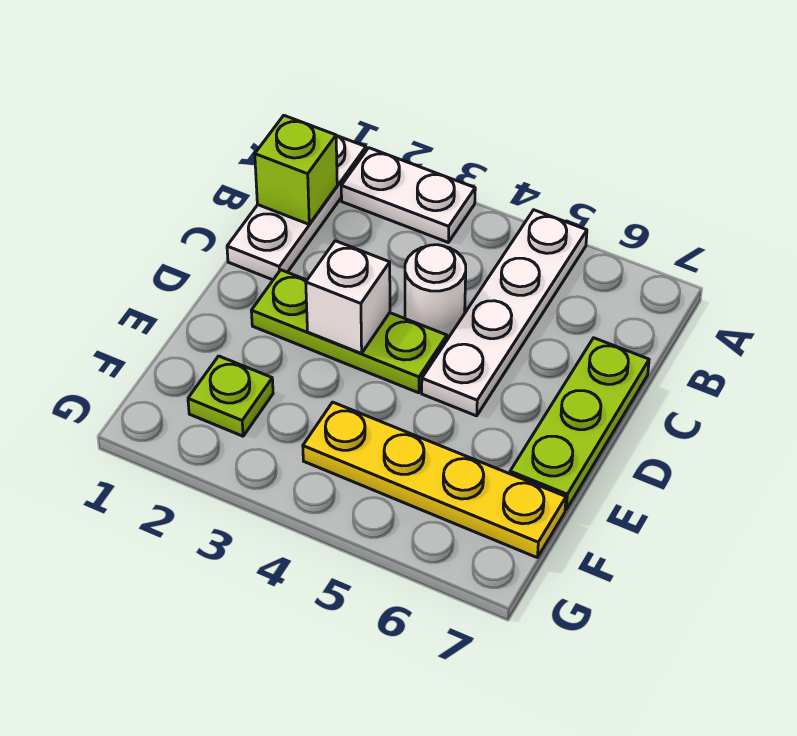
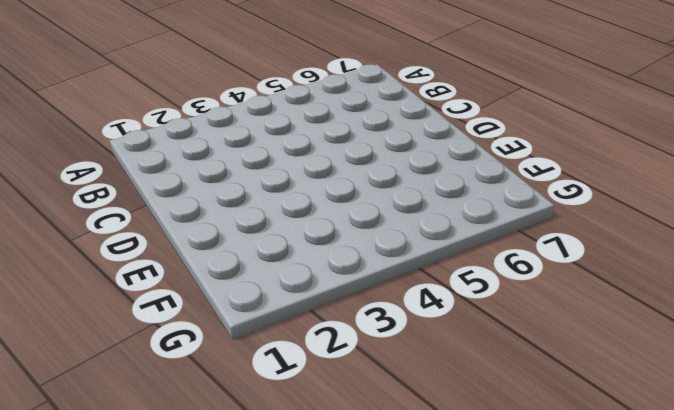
none -> white plate A1:C1 level 1
none -> white plate A2:A3 level 1

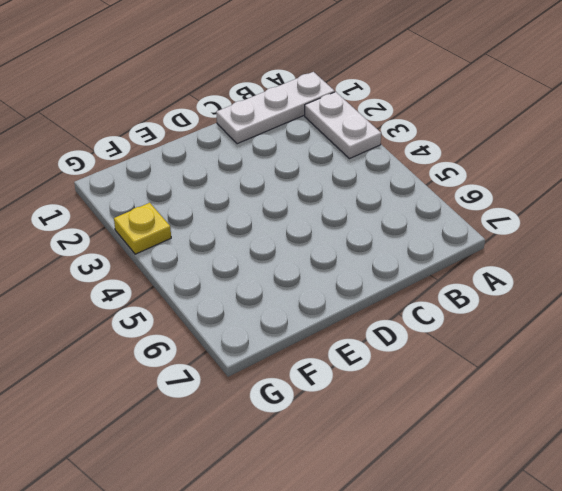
yellow plate G3 level 1 -> none
none -> white plate A5:D5 level 1
none -> white round brick C4 level 1

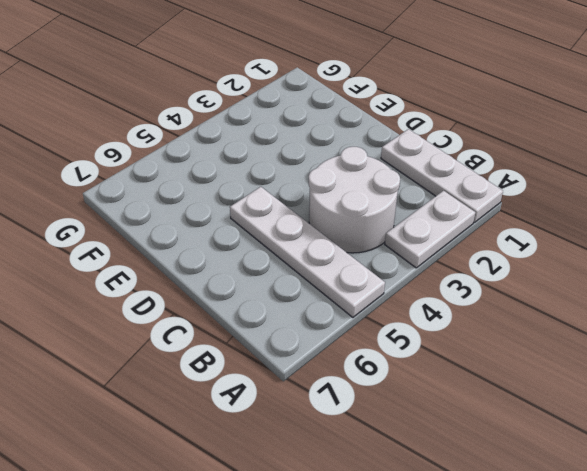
white round brick B3:C4 level 1 -> white round brick C4 level 1
none -> lime plate C7:E7 level 1
none -> lime plate D2:D4 level 1

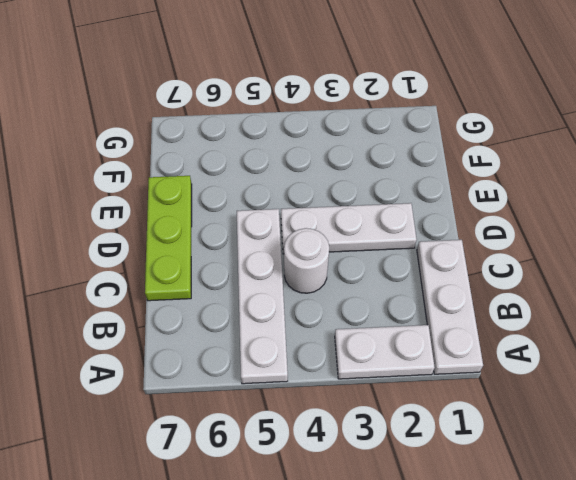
white plate D2:D4 level 1 -> lime plate D2:D4 level 1
none -> lime plate F2 level 1
none -> yellow plate F4:F7 level 1

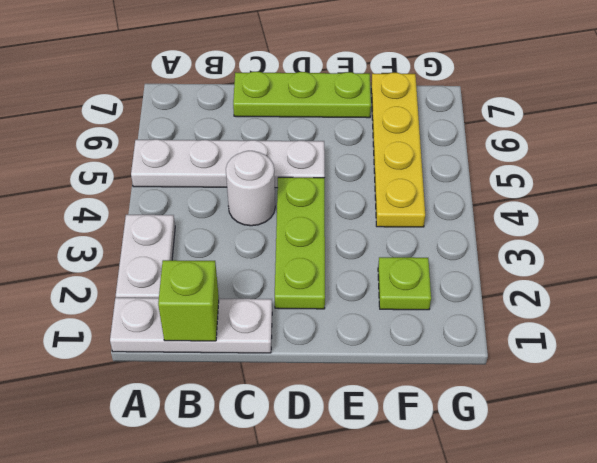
none -> white brick D3 level 2

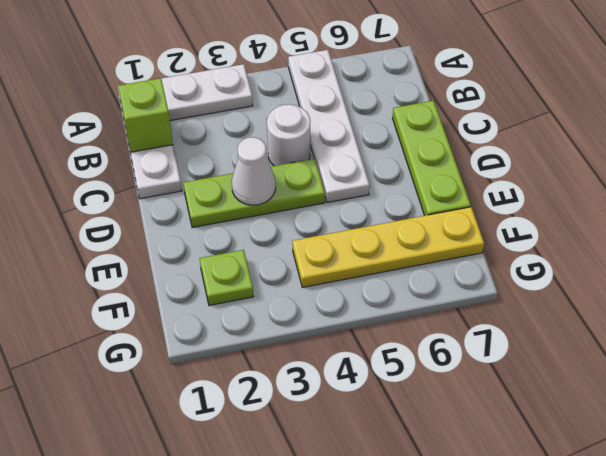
white cone D3 level 2 -> white brick D3 level 2

